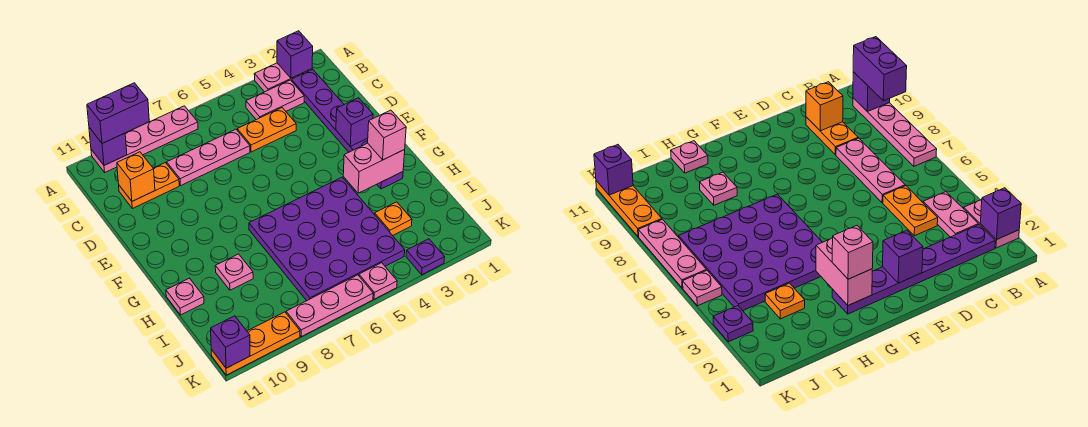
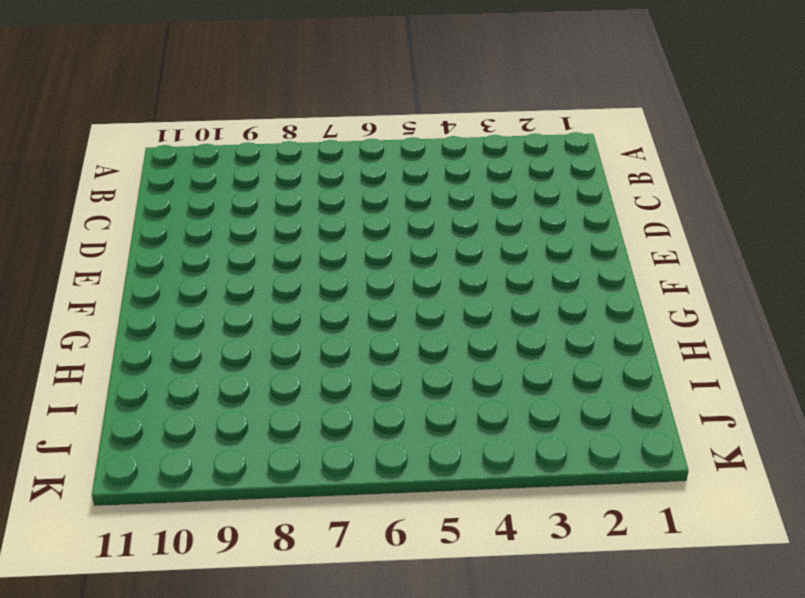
none -> pink plate A2:A3 level 1
none -> pink plate A7:A10 level 1
none -> purple plate B2:G2 level 1

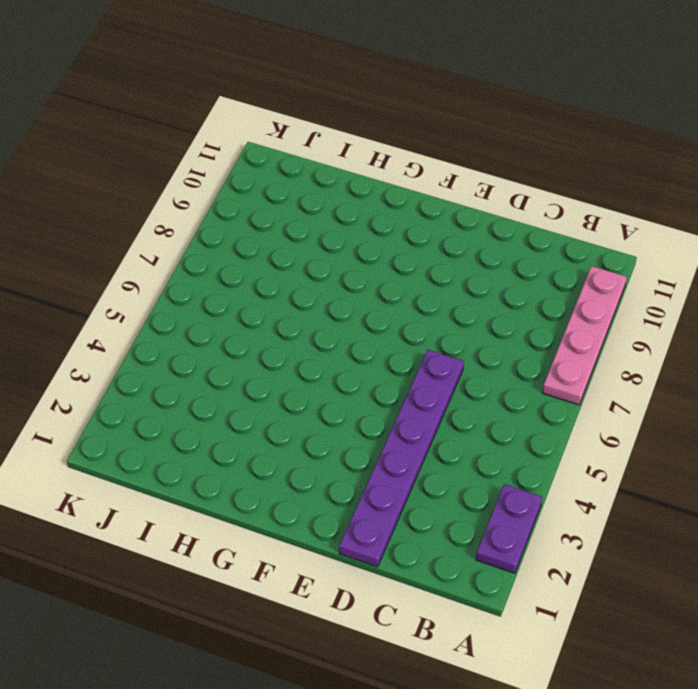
purple plate A2:A3 level 1 -> pink plate A2:A3 level 1
purple plate D1:D6 level 1 -> purple plate B2:G2 level 1
none -> pink plate B3:B4 level 1
none -> orange plate C4:C5 level 1
none -> pink plate C6:C8 level 1

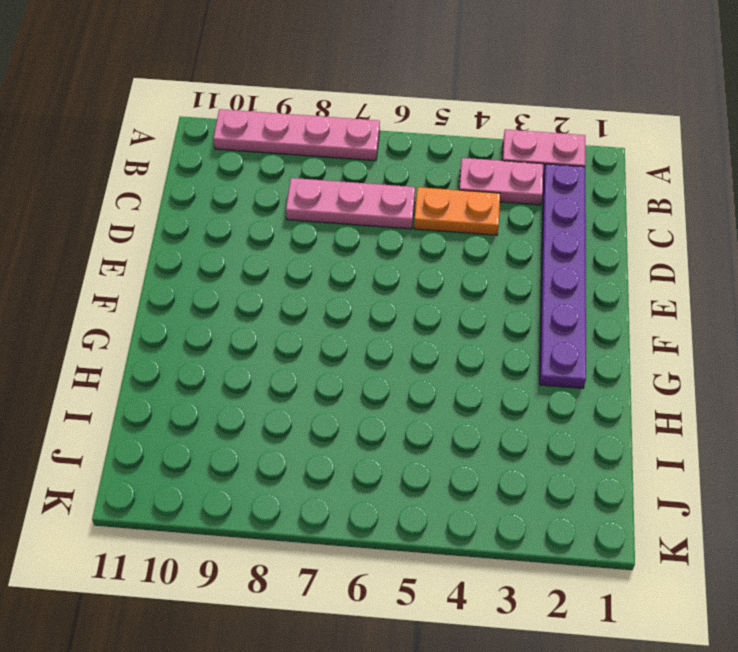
none -> orange plate C9:C10 level 1
none -> purple plate G4:J7 level 1
none -> pink plate H9 level 1

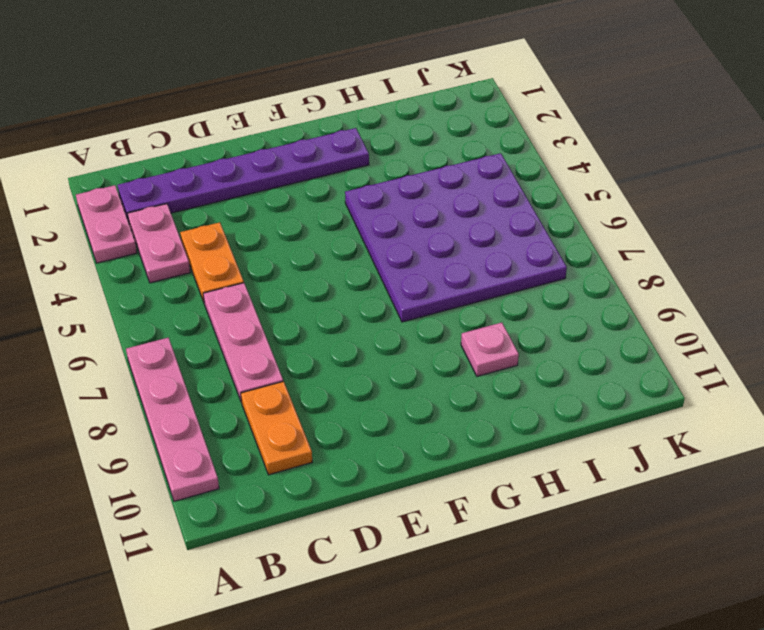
none -> pink plate H11 level 1
none -> orange plate I3 level 1
none -> purple plate K3 level 1

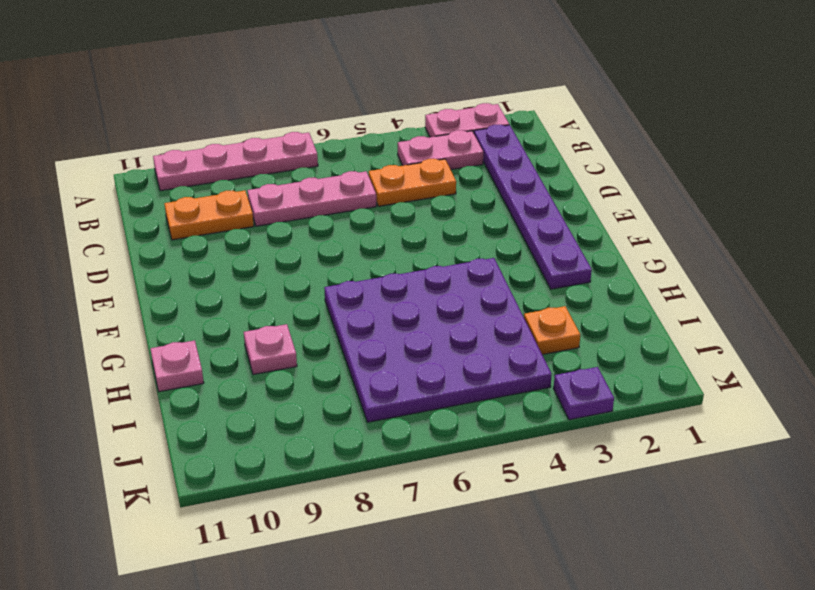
none -> pink plate K5 level 1
none -> pink plate K6:K8 level 1
none -> orange plate K9:K11 level 1

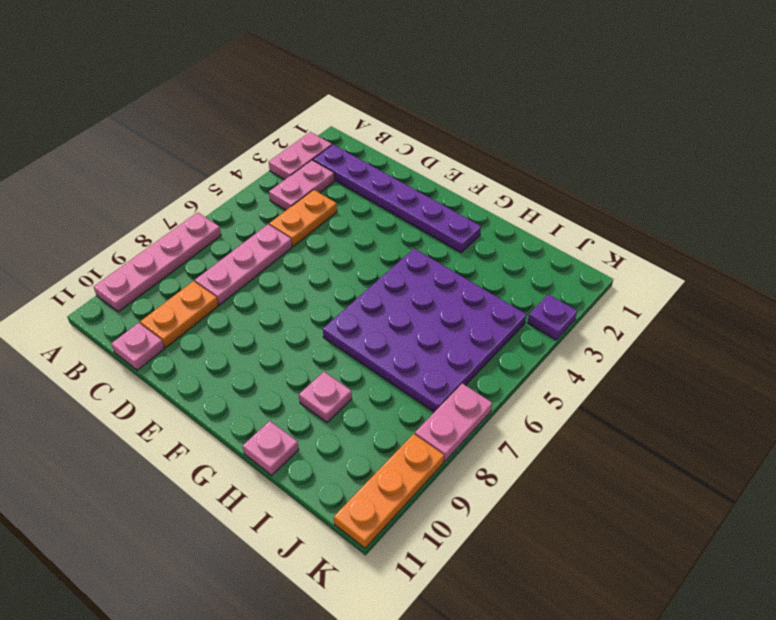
pink plate C11 level 1 -> pink plate K5 level 1
pink plate K7:K8 level 1 -> pink plate K6:K8 level 1
none -> orange plate I3 level 1
none -> purple brick A2 level 2
none -> purple brick A10 level 2

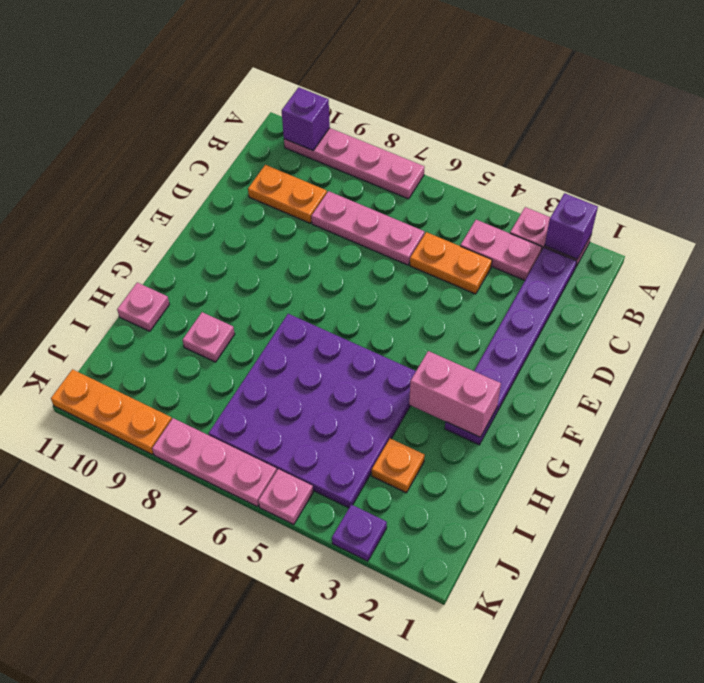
none -> orange brick C10 level 2
none -> purple brick E2 level 2
none -> purple brick K11 level 2

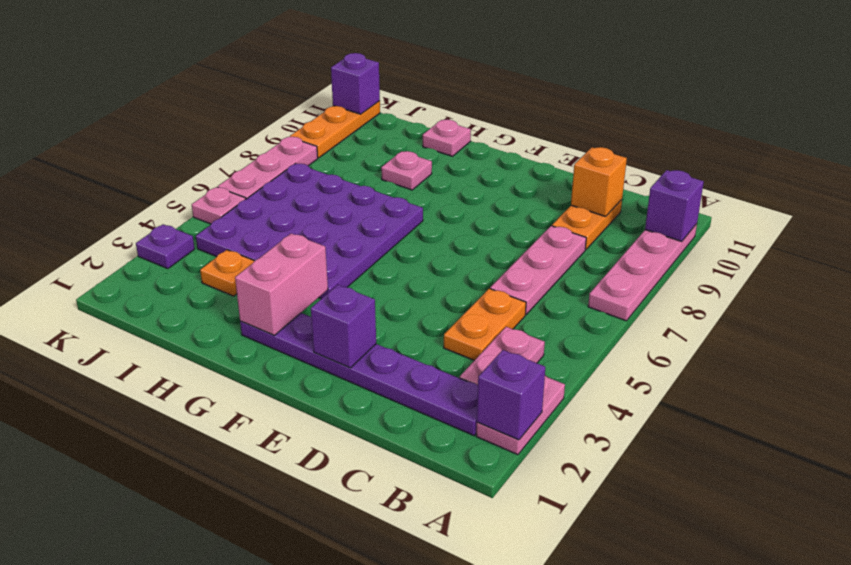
none -> purple brick A9:A10 level 3
none -> pink brick G2 level 3

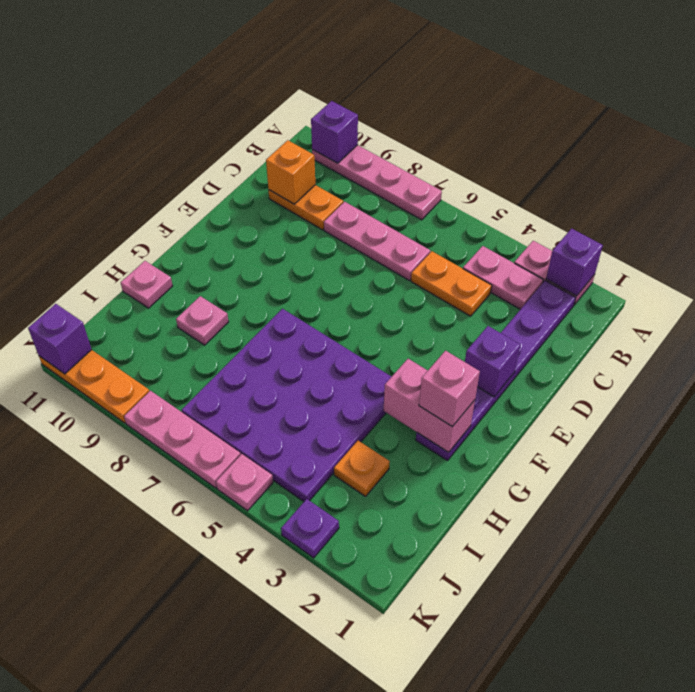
none -> purple brick A9:A10 level 3

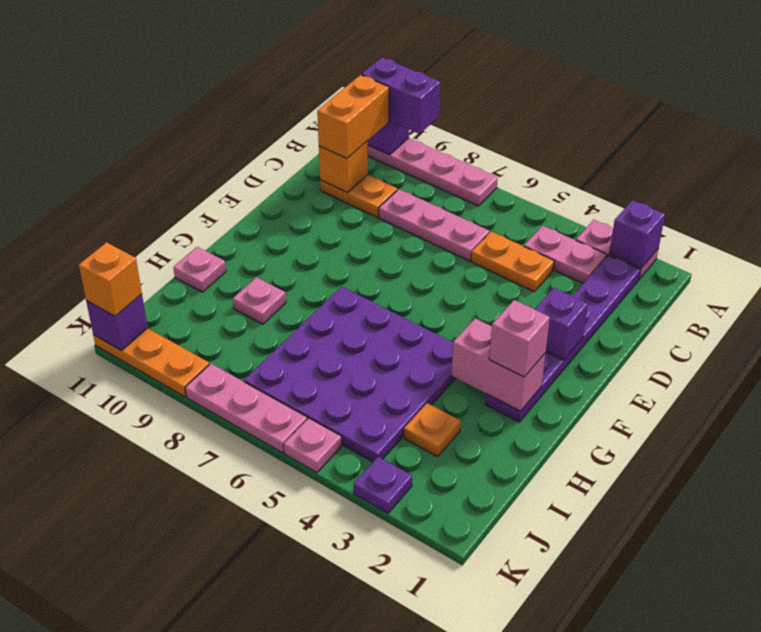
orange brick B10:C10 level 3 -> none
orange brick K11 level 3 -> none

